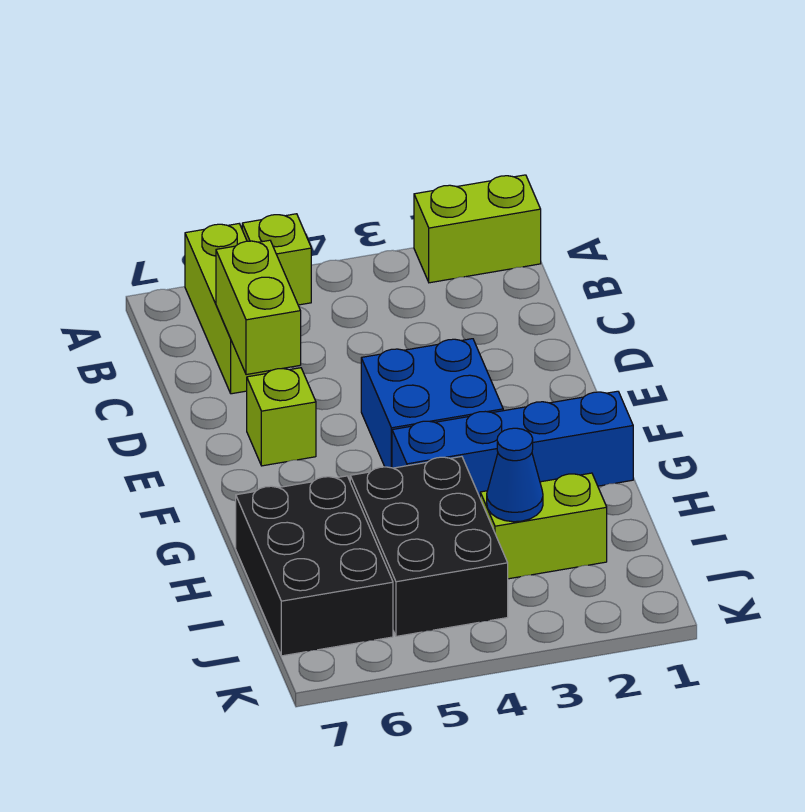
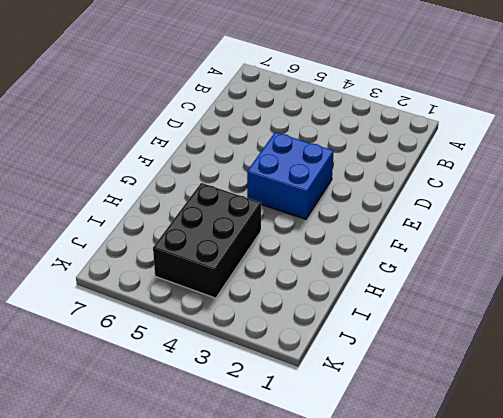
none -> lime brick A1:A2 level 1
none -> lime brick A5 level 1

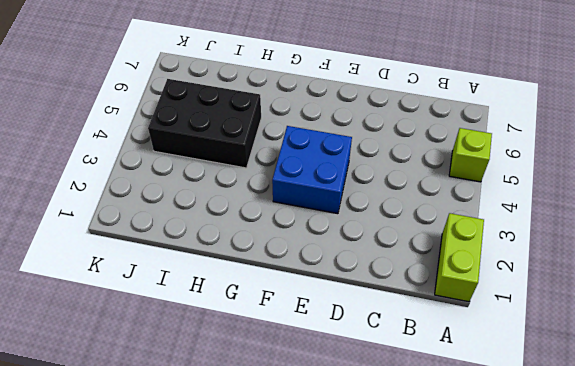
none -> lime brick A6:C6 level 1
none -> lime brick E6 level 1

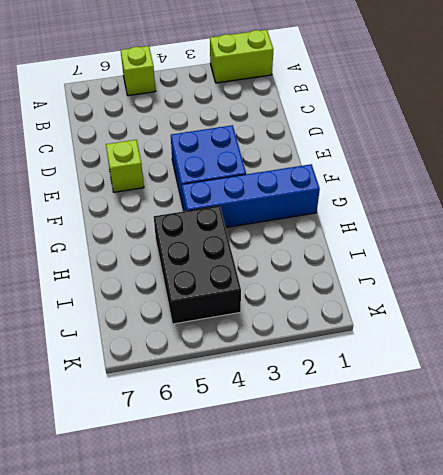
none -> lime brick A6:C6 level 1
none -> black brick H6:J7 level 1

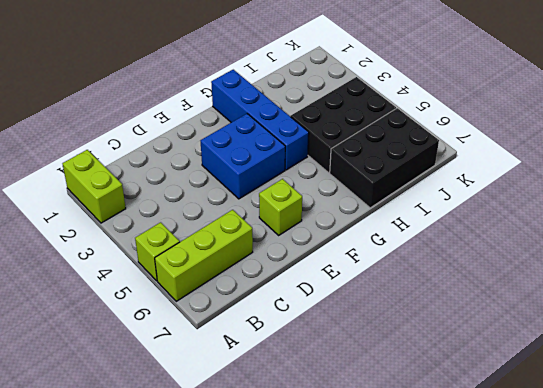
none -> lime brick I2:I3 level 1
none -> lime brick C6:D6 level 2

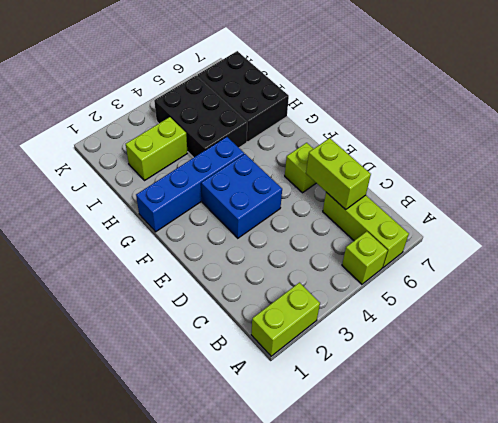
none -> blue cone I3 level 2

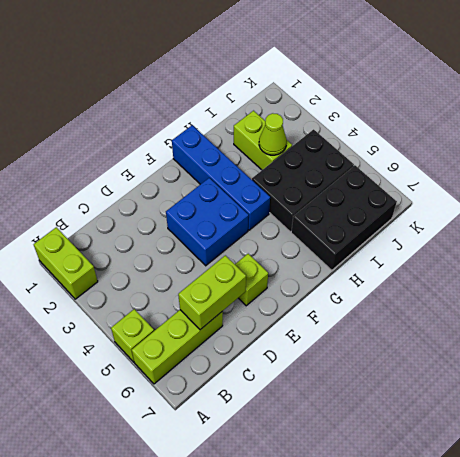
lime cone I3 level 2 -> blue cone I3 level 2

